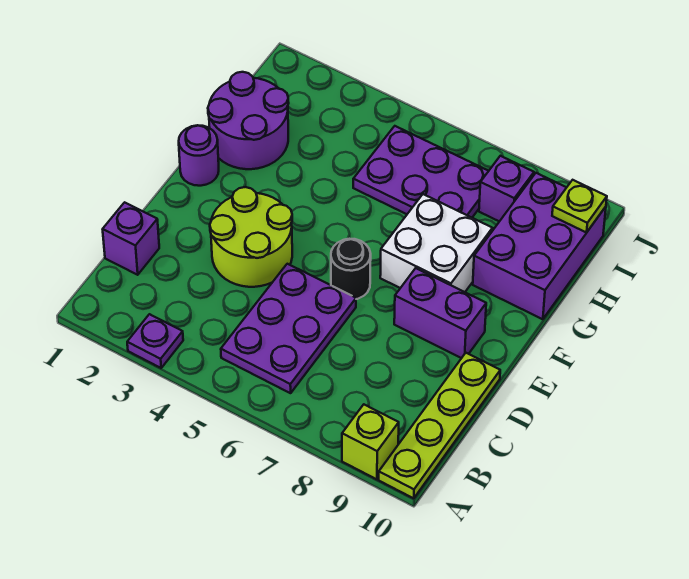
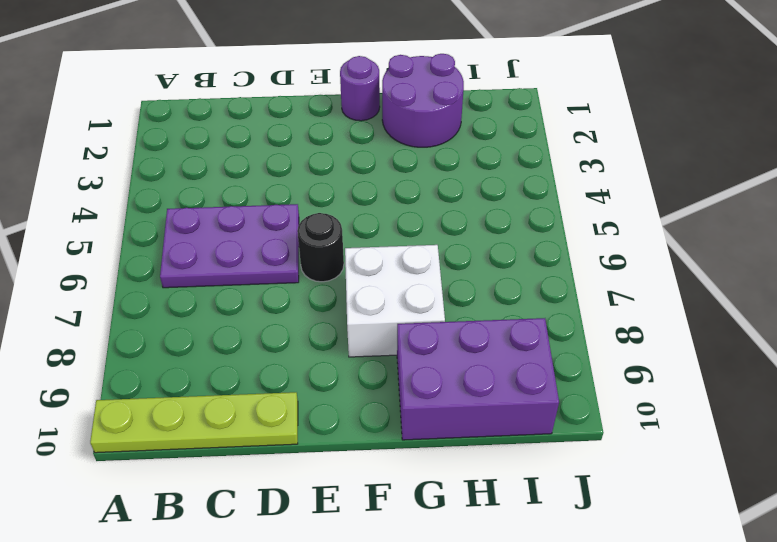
none -> purple plate A3 level 1
none -> lime brick A9 level 1
none -> purple brick C1 level 1

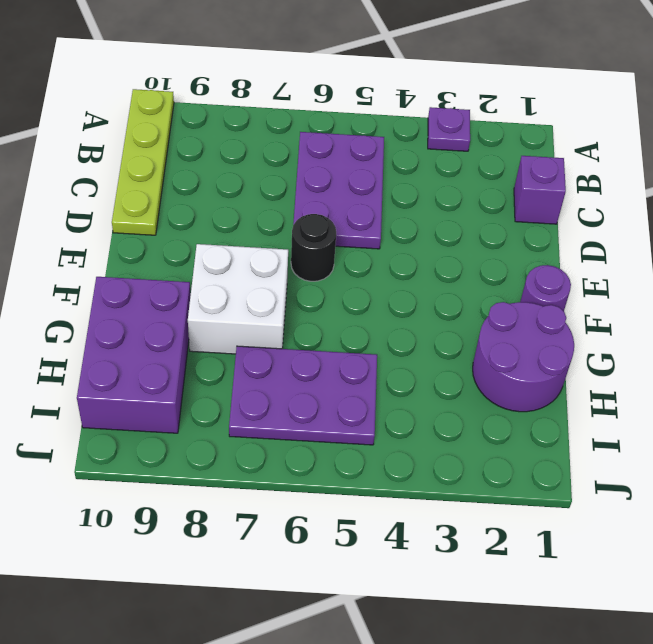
none -> lime brick A9 level 1
none -> lime round brick D3:E4 level 1
none -> purple brick E8:E9 level 1

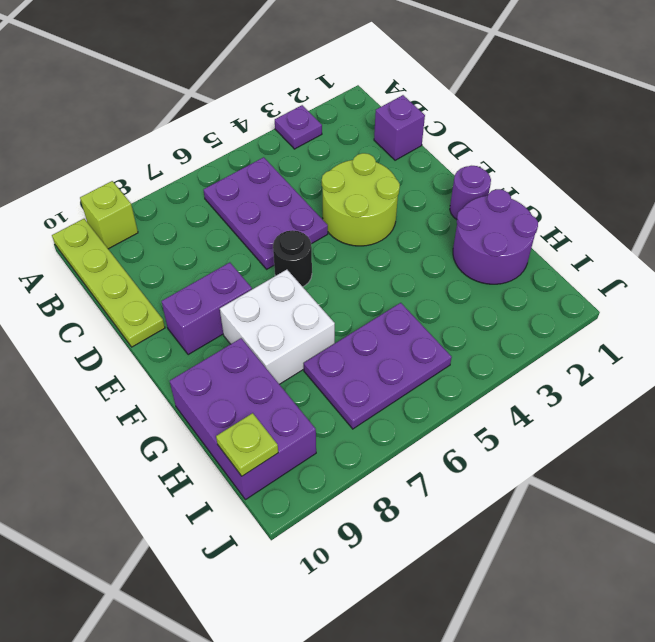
none -> purple brick I8 level 1

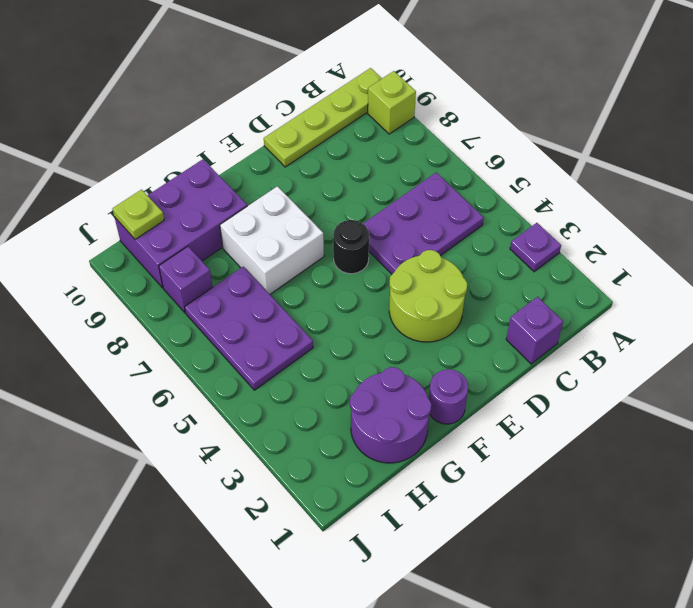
none -> purple brick E8:E9 level 1

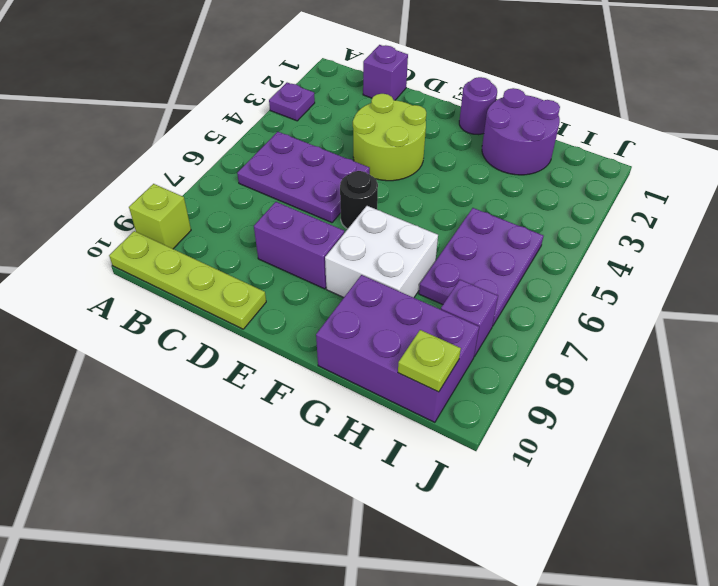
purple brick D8:E8 level 1 -> purple brick E8:E9 level 1

